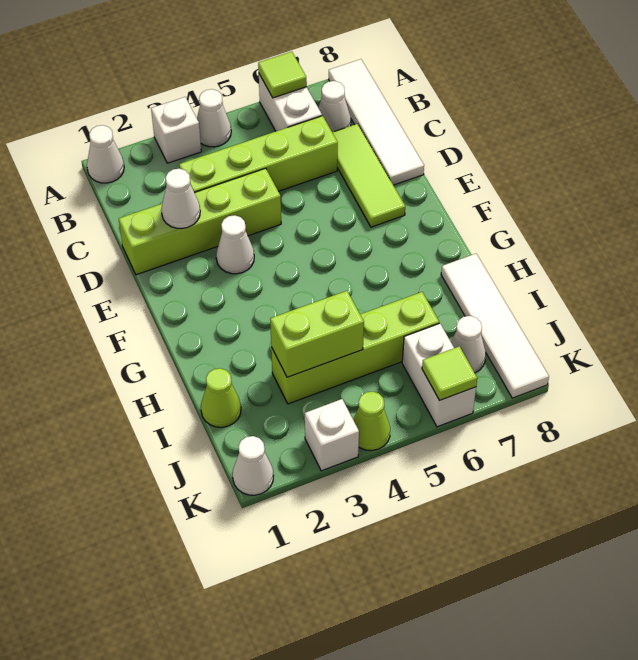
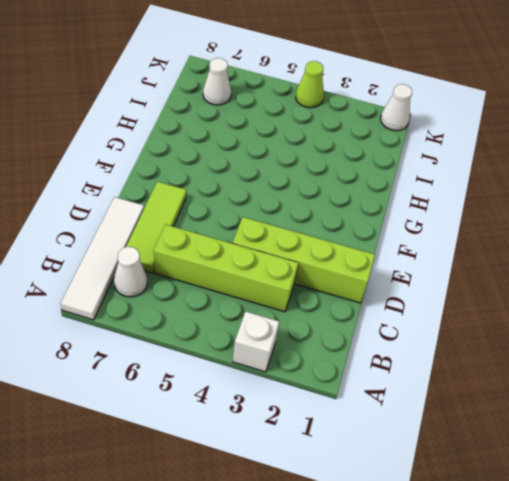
none -> white cone A1 level 1
none -> white cone A4 level 1
none -> white brick A6:B6 level 1

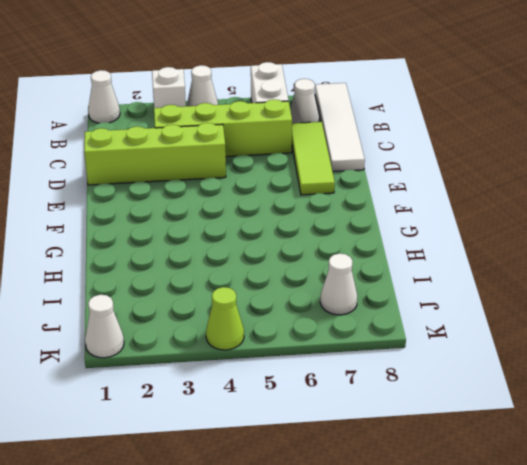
none -> white cone E3 level 1
none -> white tile H8:K8 level 1
none -> lime cone I1 level 1

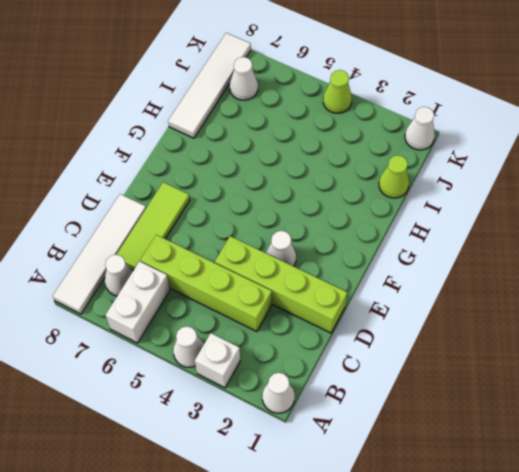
none -> lime brick I3:I6 level 1
none -> white brick J6:K6 level 1
none -> white brick K3 level 1

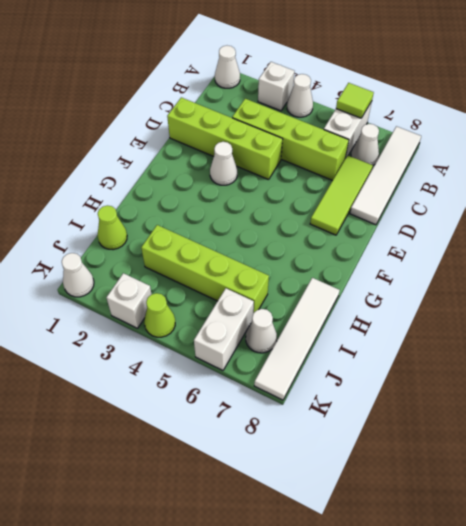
none -> white cone D2 level 2
none -> lime brick I3:I4 level 2
none -> lime tile K6 level 2

